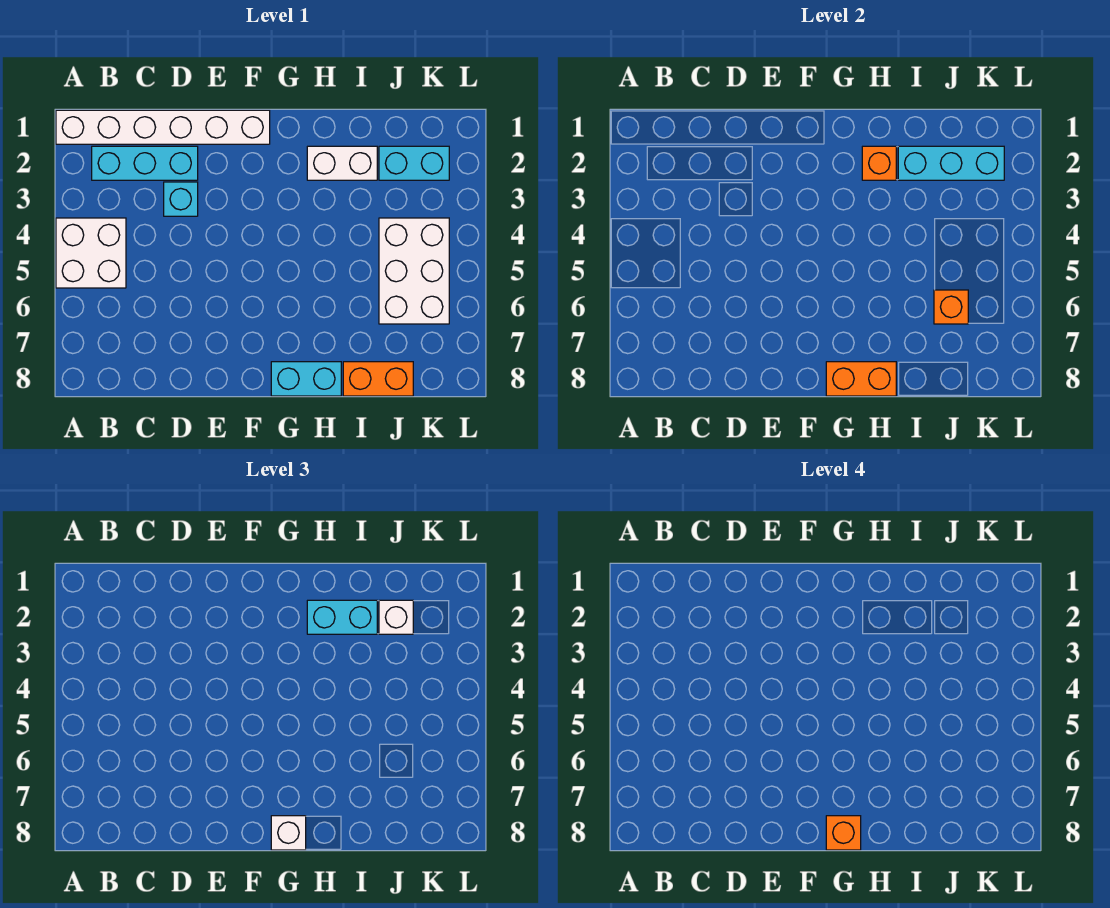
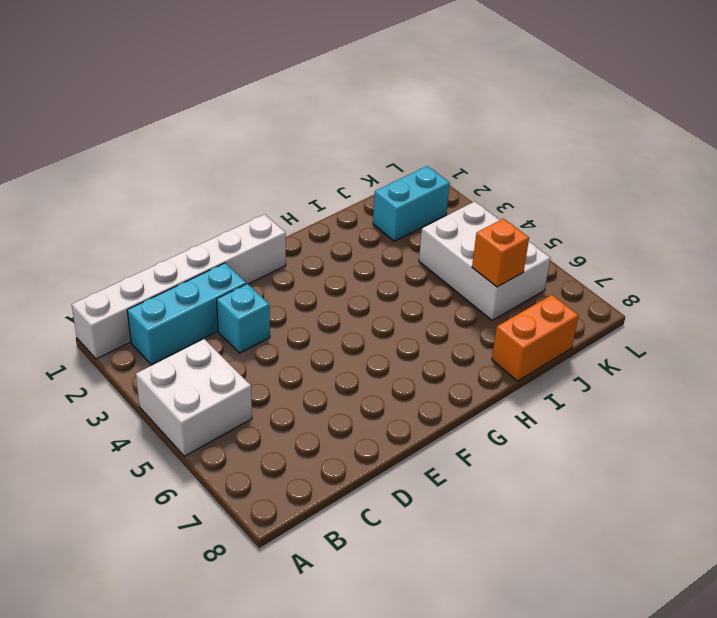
none -> cyan brick G8:H8 level 1
none -> white brick H2:I2 level 1
none -> orange brick G8:H8 level 2

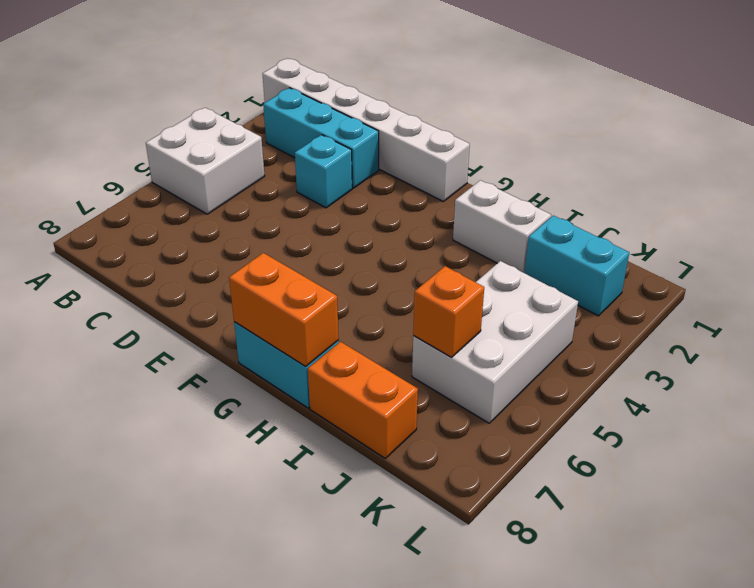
none -> orange brick H2 level 2
none -> cyan brick I2:K2 level 2
none -> white brick G8 level 3

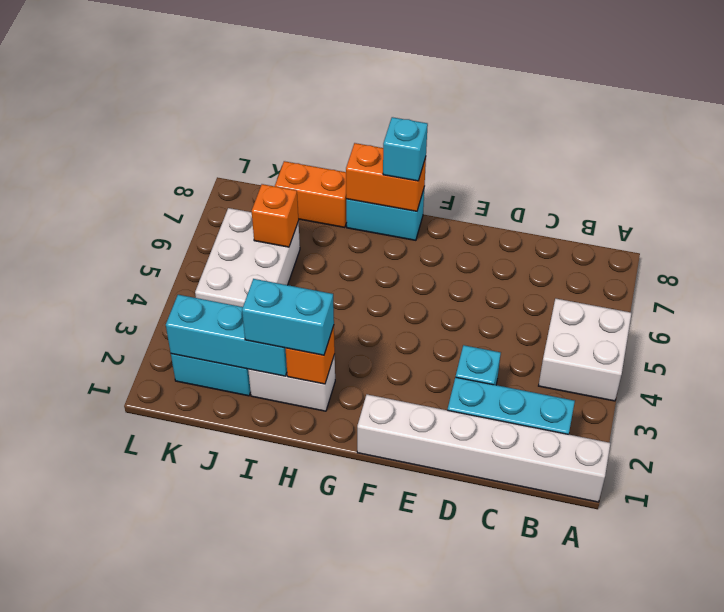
cyan brick G8 level 3 -> white brick G8 level 3
none -> white brick J2 level 3
none -> orange brick G8 level 4

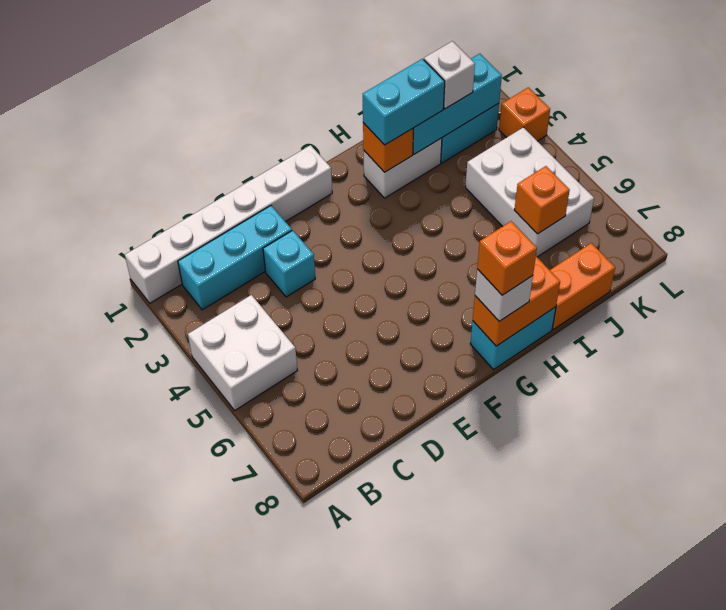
orange brick L3 level 1 -> none

